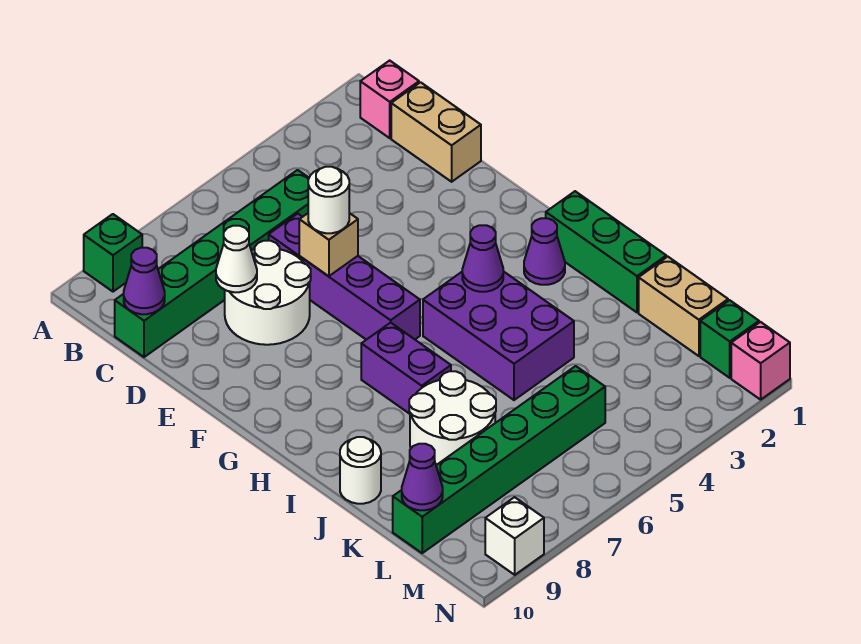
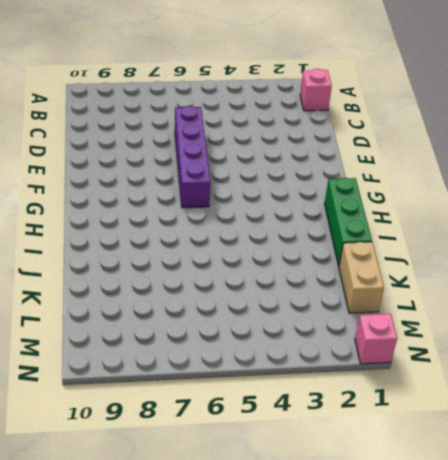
none -> green brick A9 level 1
none -> tan brick C1:D1 level 1
none -> green brick C5:C10 level 1

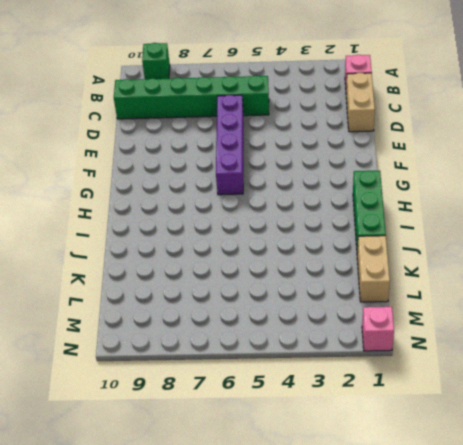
none -> white round brick D7:E8 level 1
none -> purple cone H2 level 1
none -> purple brick H4:J5 level 1

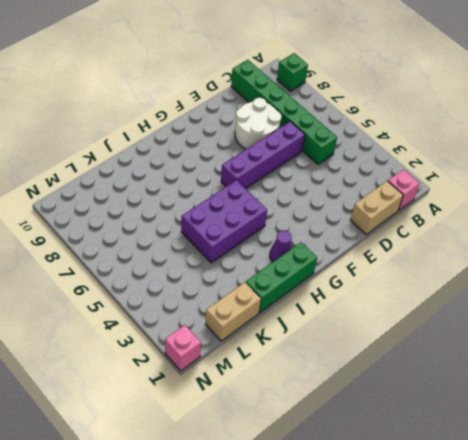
none -> purple brick H7:I7 level 1
none -> white round brick J7:K8 level 1
none -> white round brick J10 level 1

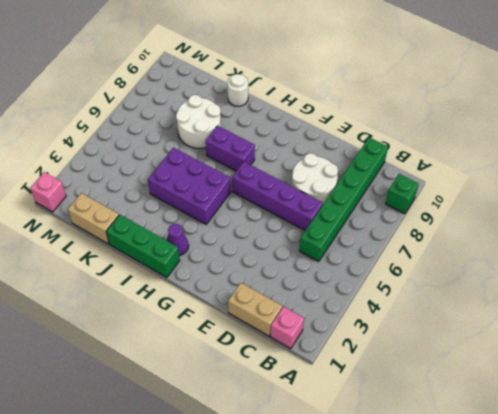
none -> green brick L5:L10 level 1
none -> green brick M1 level 1
none -> white brick N9 level 1

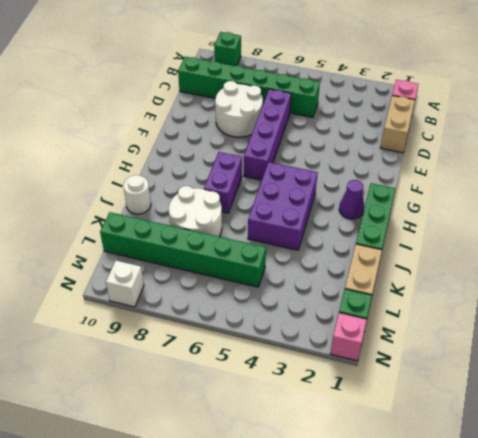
none -> purple cone C10 level 2
none -> white cone D8 level 2
none -> tan brick E6 level 2

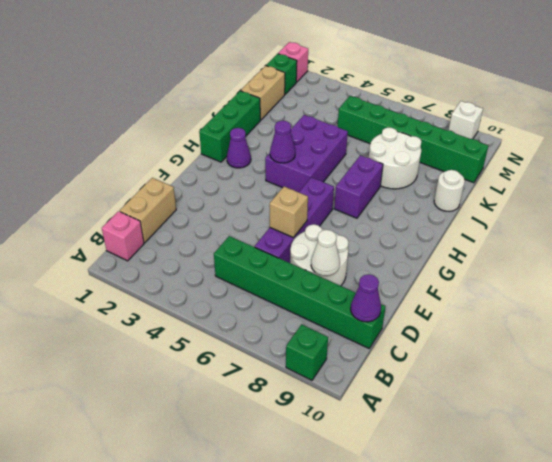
none -> purple cone L10 level 2
none -> white round brick E6 level 3

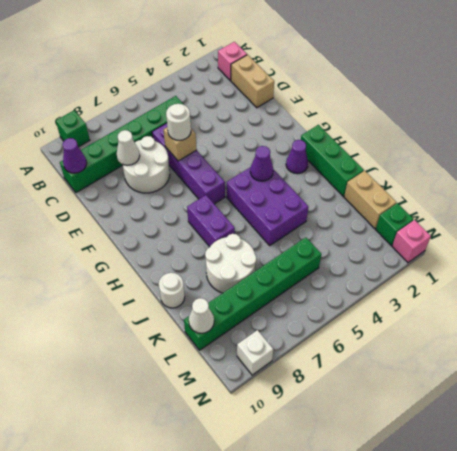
white cone L10 level 2 -> purple cone L10 level 2

